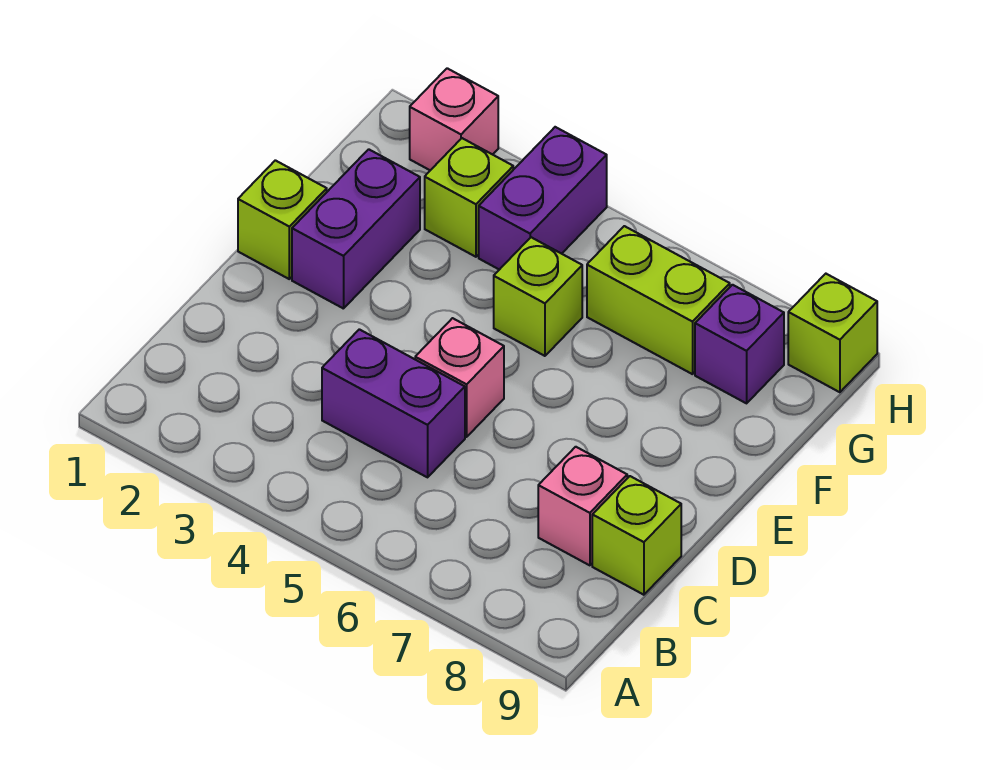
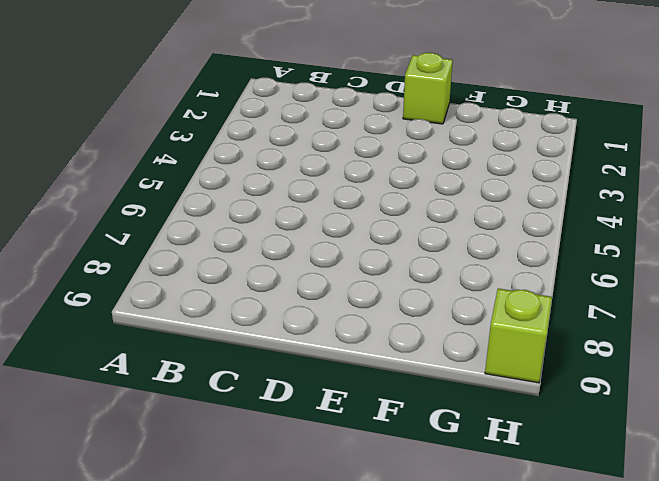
none -> purple brick C4:C5 level 1
none -> pink brick C8 level 1
none -> lime brick C9 level 1

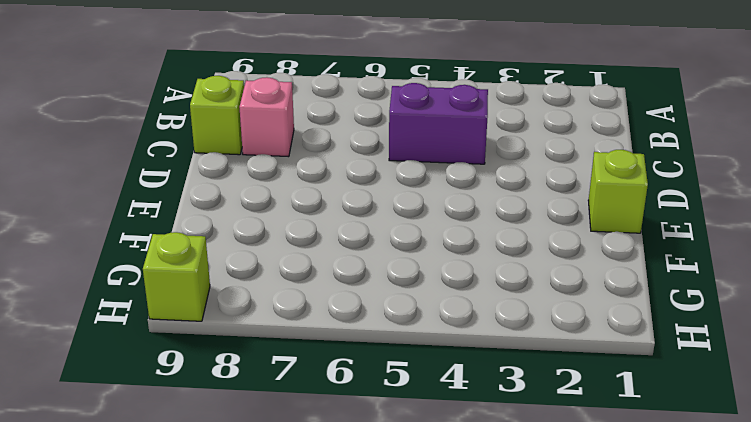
none -> pink brick D5 level 1
none -> purple brick E2:F2 level 1
none -> lime brick F5 level 1

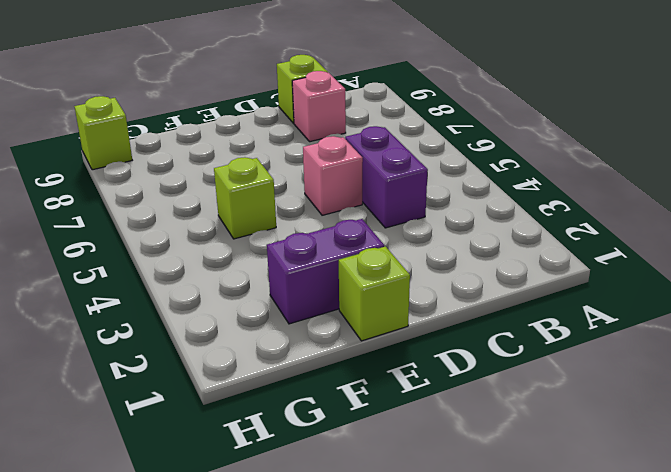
none -> lime brick G3 level 1
none -> purple brick G4:H4 level 1
none -> lime brick G6:G7 level 1

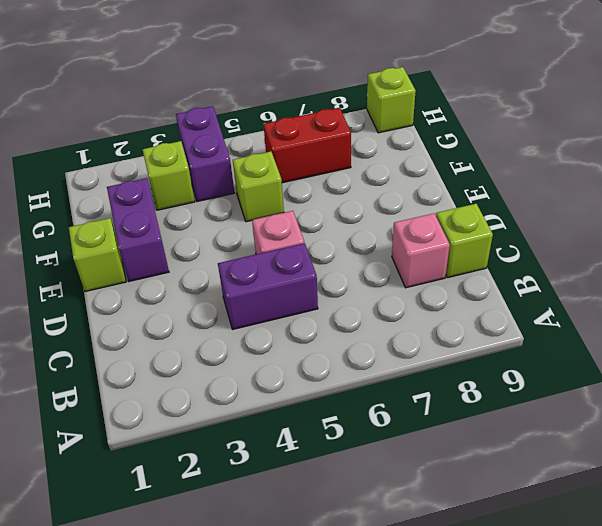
red brick G6:G7 level 1 -> lime brick G6:G7 level 1
none -> purple brick G8 level 1
none -> pink brick H2 level 1

